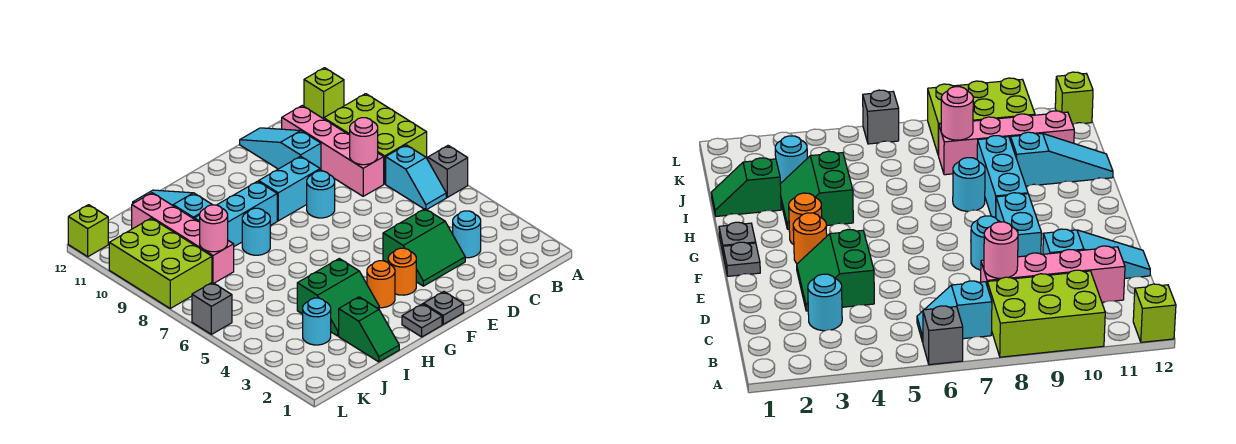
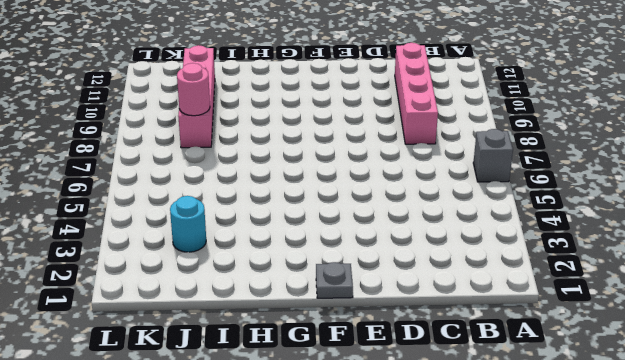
none -> lime brick A8:B10 level 1
none -> lime brick A12 level 1
none -> cyan slope B6:B7 level 1 top 7

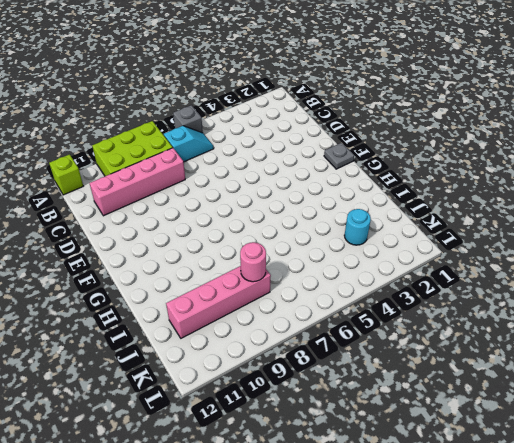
none -> cyan round brick C3 level 1
none -> green slope D3:E4 level 1 top 4
none -> cyan slope D10:D12 level 1 top 10

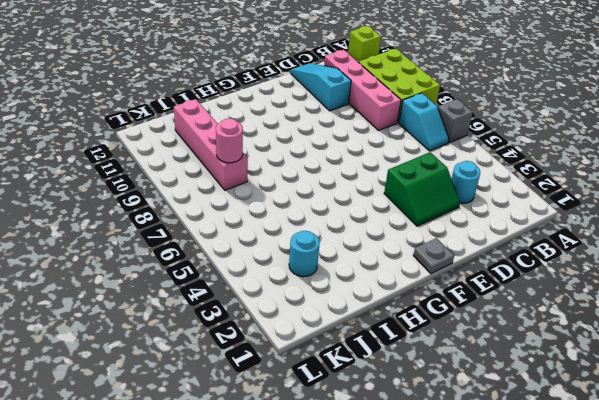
none -> cyan round brick E8 level 1
none -> cyan brick E9:F9 level 1
none -> orange round brick F3 level 1

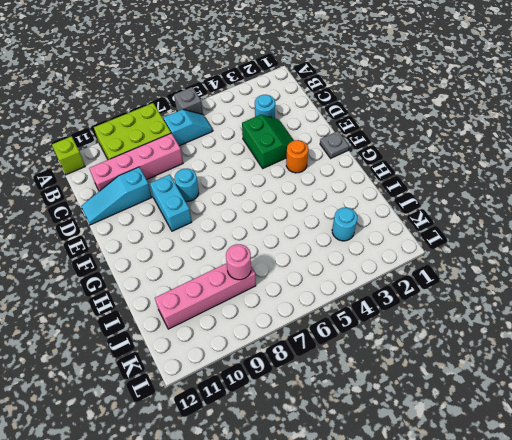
none -> grey plate G1 level 1
none -> orange round brick G3 level 1
none -> cyan brick G9:I9 level 1

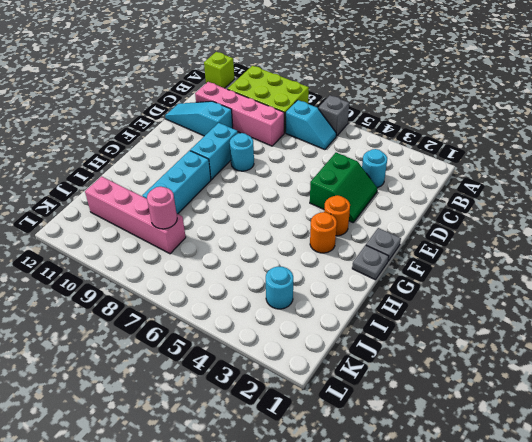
none -> green slope H3:I4 level 1 top 4
none -> cyan round brick H8 level 1
none -> green slope I1:I2 level 1 top 2

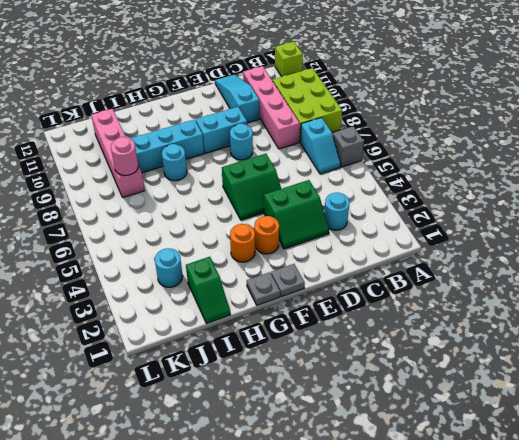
green slope E5:F6 level 1 top 6 -> green slope H3:I4 level 1 top 4
none -> cyan slope I10:I12 level 1 top 10
none -> lime brick K8:L10 level 1
none -> grey brick L6 level 1

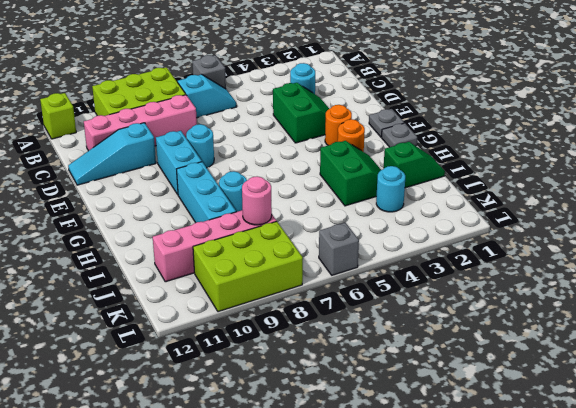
none -> cyan slope I10:I12 level 1 top 10
none -> lime brick L12 level 1
none -> pink round brick C8 level 2

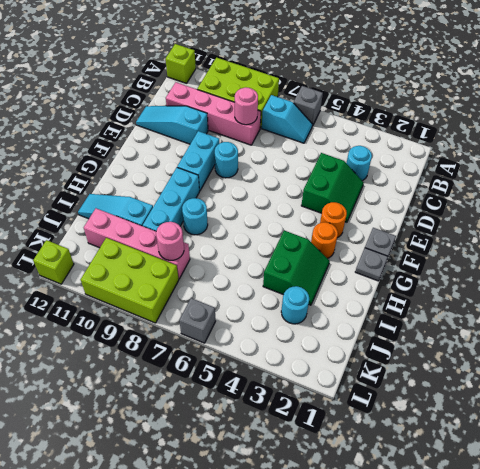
none -> green slope I1:I2 level 1 top 2

